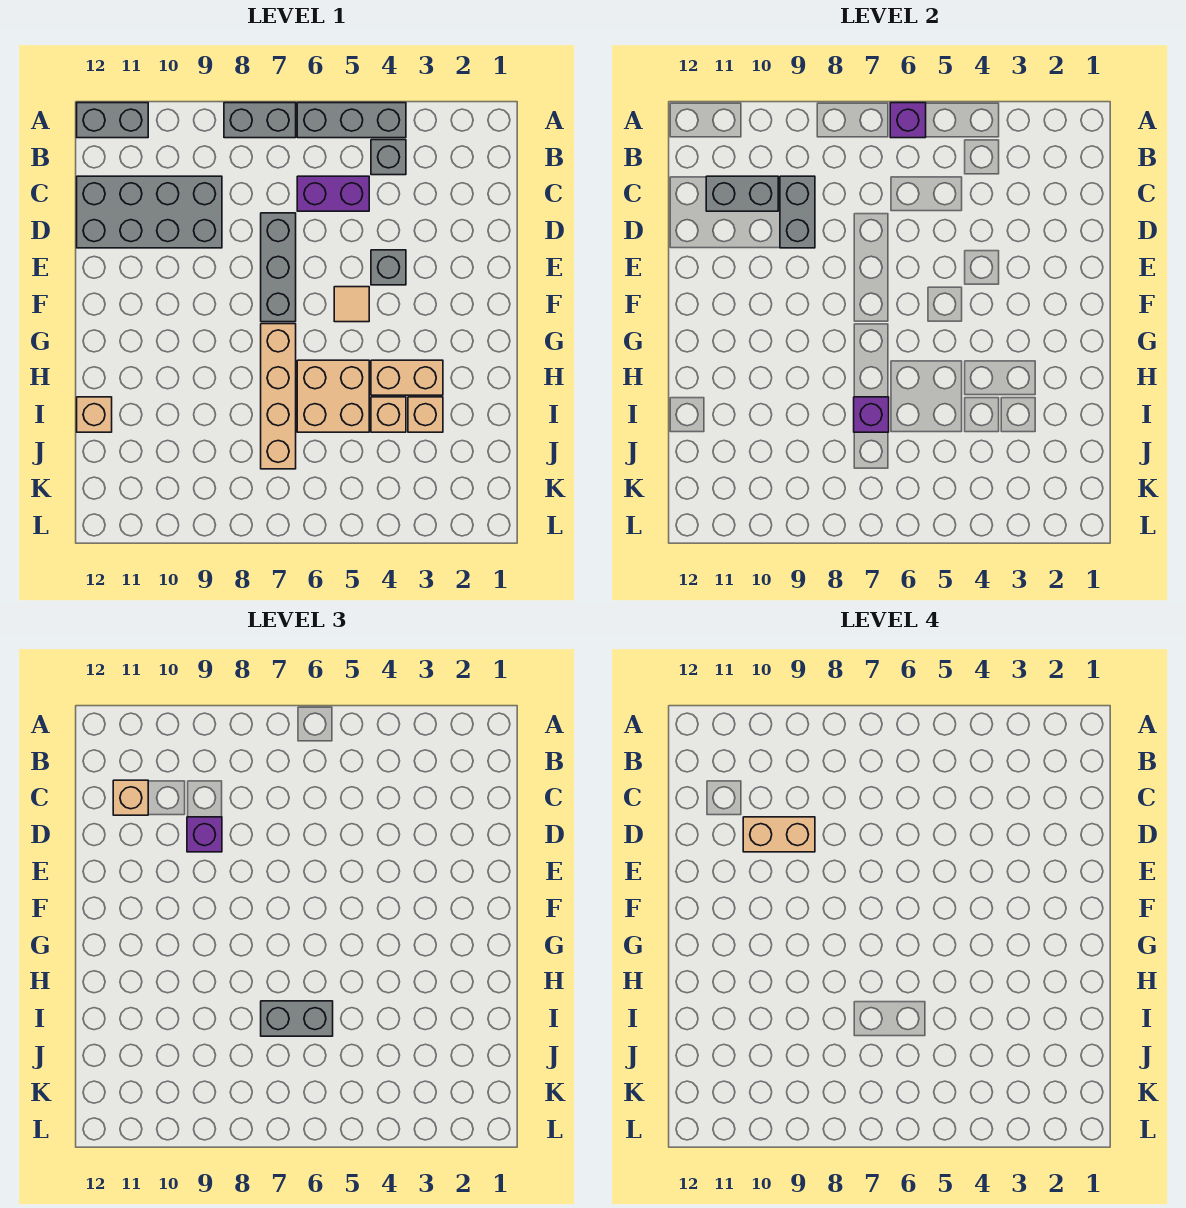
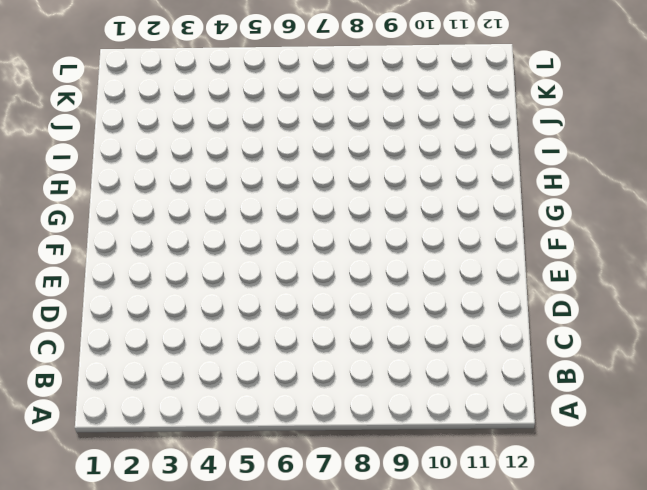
none -> grey brick A4:A6 level 1
none -> grey brick A7:A8 level 1
none -> grey brick A11:A12 level 1

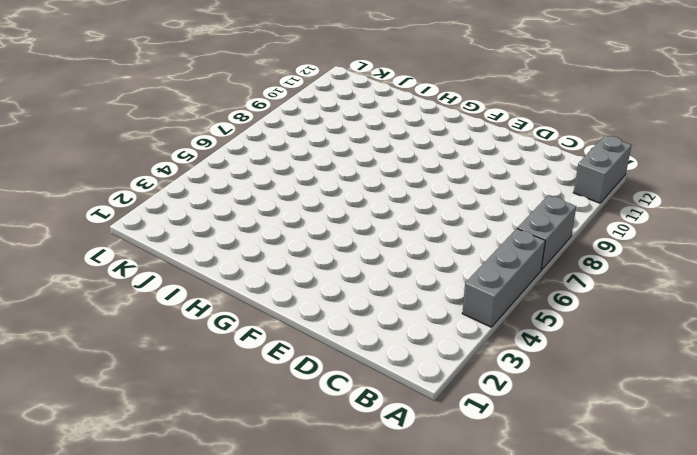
none -> grey brick B4 level 1
none -> purple brick C5:C6 level 1
none -> grey brick C9:D12 level 1

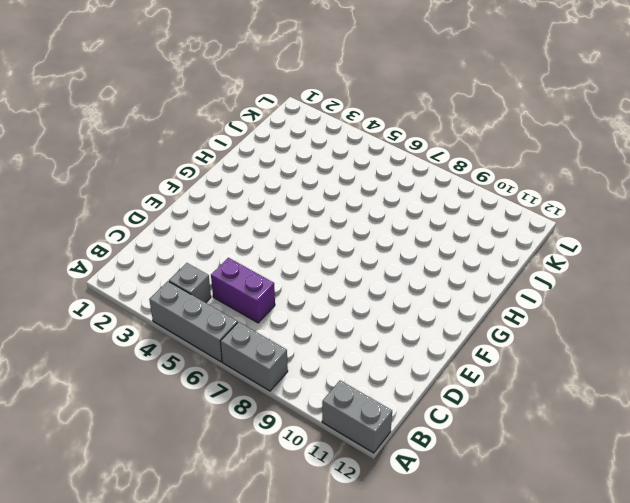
none -> grey brick C9:D12 level 1
none -> grey brick D7:F7 level 1
none -> grey brick E4 level 1

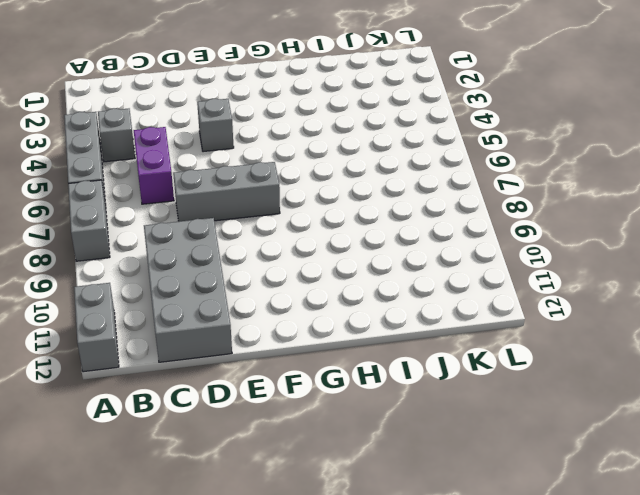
none -> tan tile F5 level 1
none -> tan brick G7:J7 level 1
none -> tan brick H3:H4 level 1

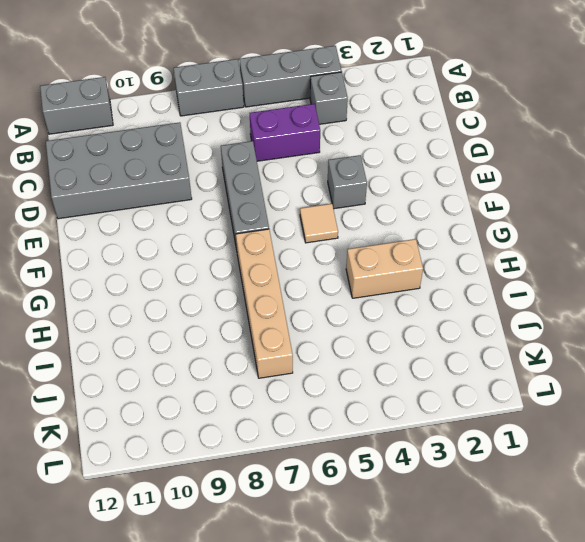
none -> tan brick H5:I6 level 1
none -> tan brick I3 level 1
none -> tan brick I4 level 1

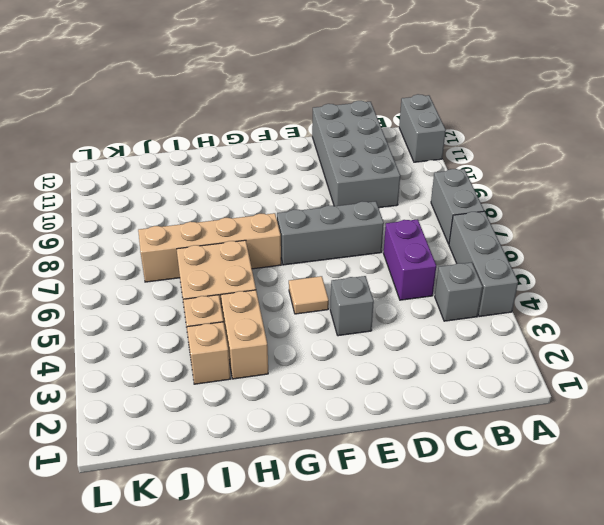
none -> tan brick I12 level 1
none -> purple brick A6 level 2
none -> grey brick C9:D9 level 2

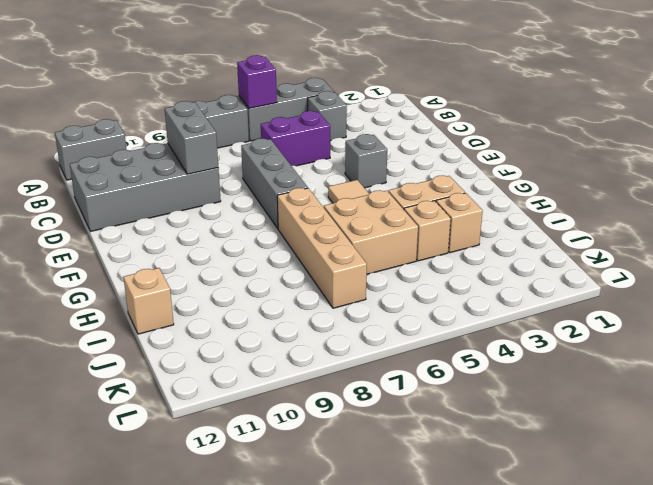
none -> grey brick C10:C11 level 2
none -> purple brick I7 level 2
none -> tan brick C11 level 3

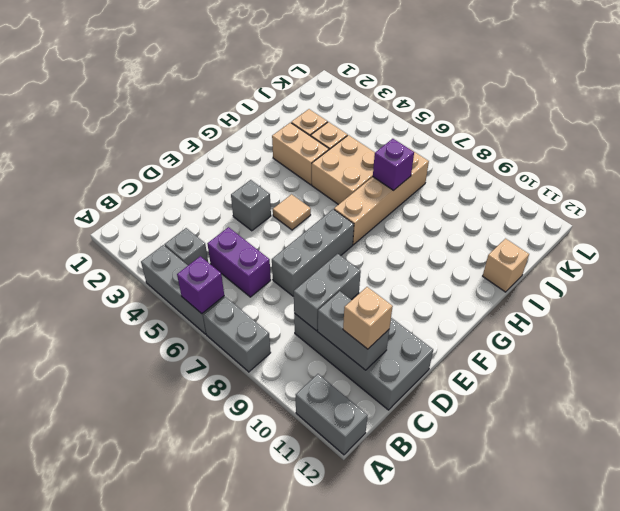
none -> purple brick D9 level 3
none -> grey brick I6:I7 level 3
none -> tan brick D9:D10 level 4

